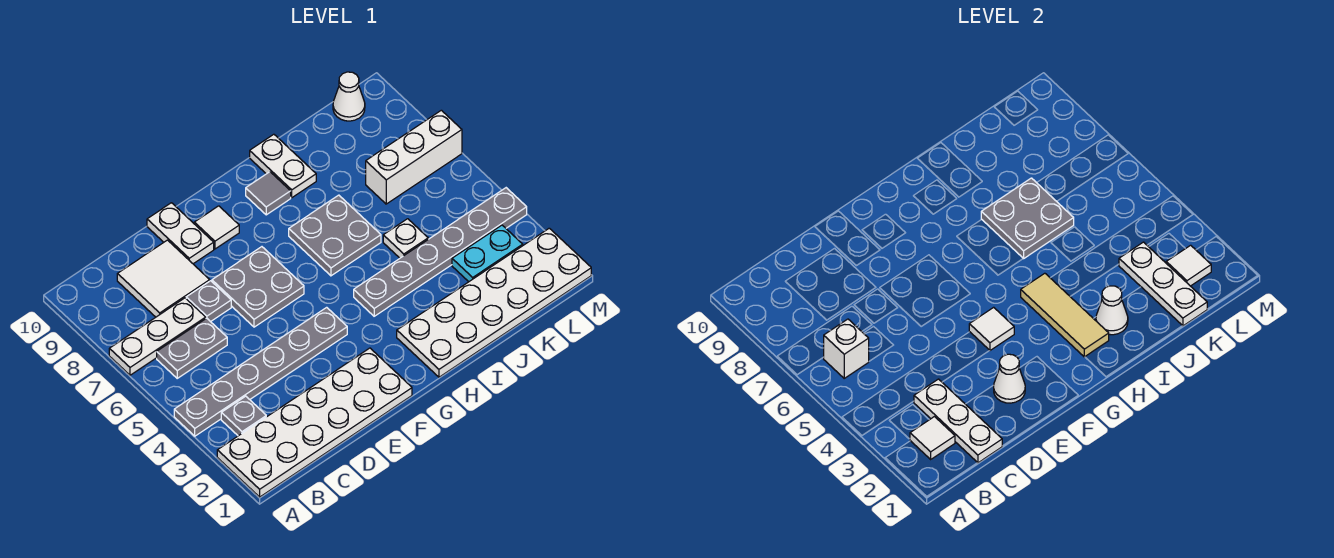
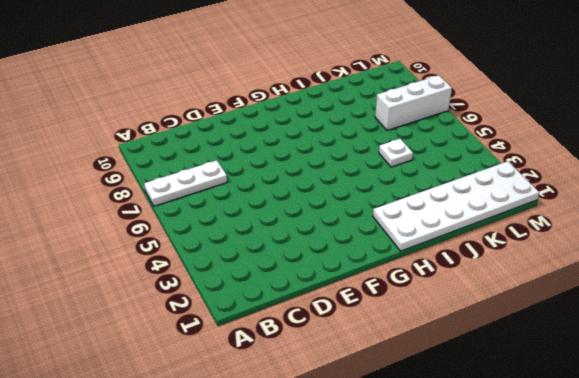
none -> white plate A1:F2 level 1
none -> grey plate A4:F4 level 1
none -> grey plate B3 level 1

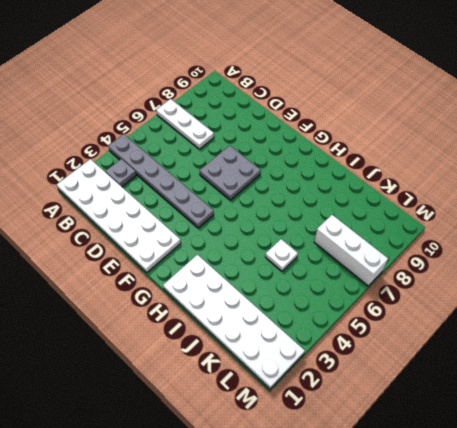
none -> grey plate B6:C6 level 1
none -> white tile C8:D9 level 1
none -> grey plate D7 level 1

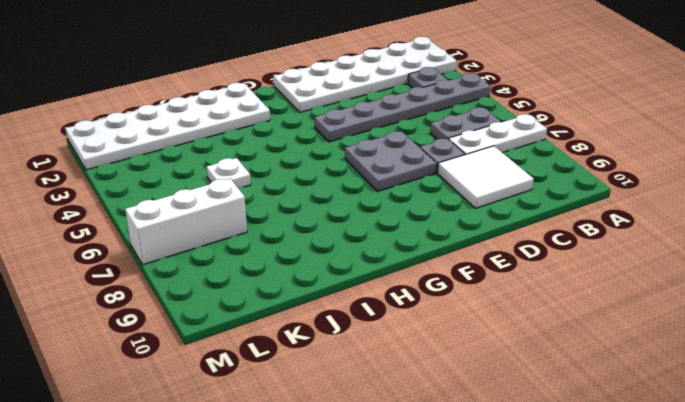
none -> white plate E9:E10 level 1
none -> white tile F9 level 1
none -> grey plate H4:M4 level 1

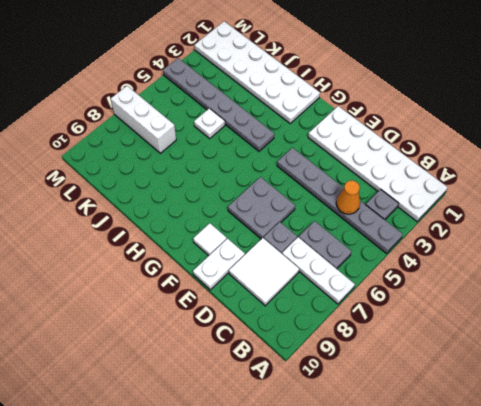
orange cone C4 level 2 -> none
none -> grey plate H6:I7 level 1
none -> grey tile H9 level 1
none -> white plate I9:I10 level 1

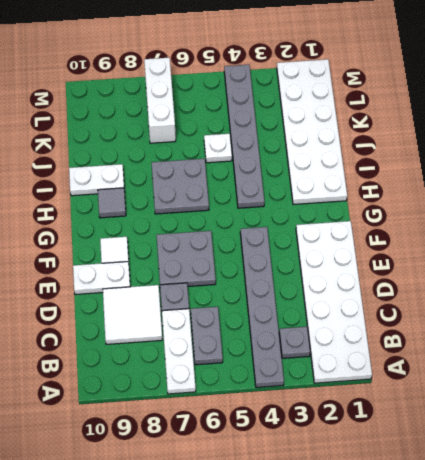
none -> cyan plate K3:L3 level 1
none -> white cone L10 level 1
none -> white tile B2 level 2

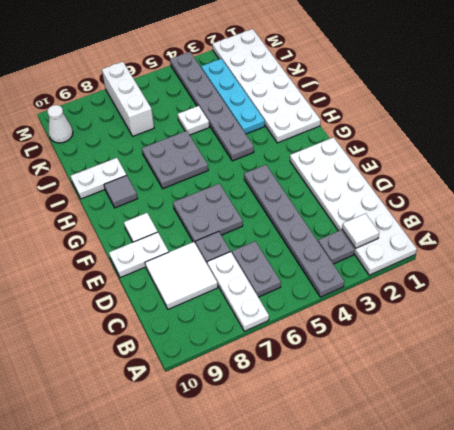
cyan plate I3:L3 level 1 -> cyan plate K3:L3 level 1
none -> white brick B6 level 2
none -> white plate C1:C3 level 2
none -> white cone E2 level 2

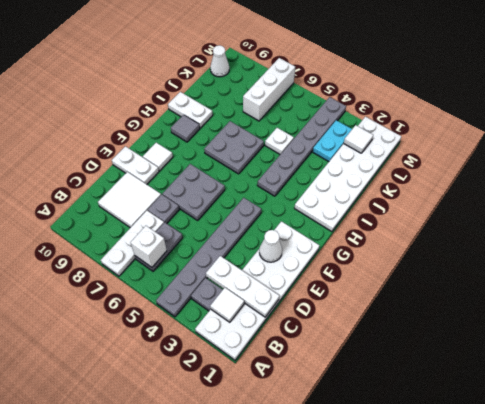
none -> white tile F4 level 2
none -> tan tile H2:H4 level 2
none -> white cone I2 level 2

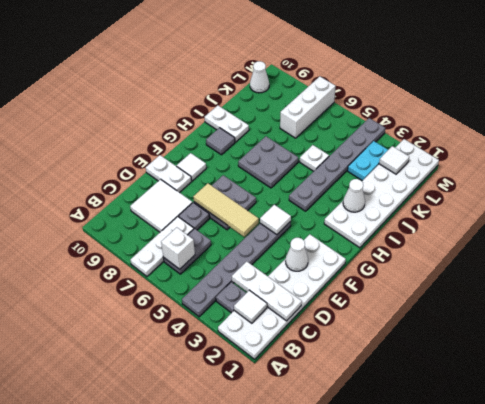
tan tile E5:E7 level 2 -> tan tile H2:H4 level 2
none -> grey plate I6:J7 level 2
none -> white plate K1:K3 level 2

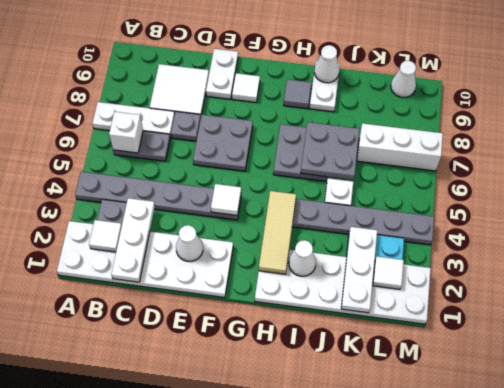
white cone I10 level 2 -> none

